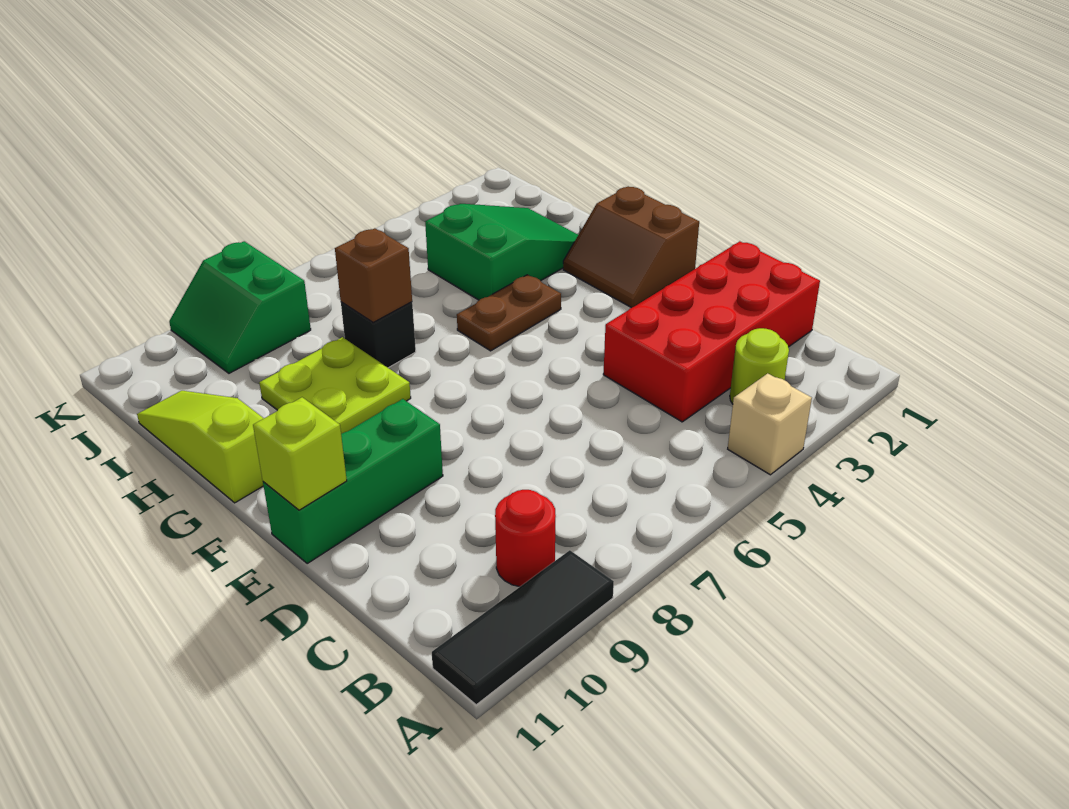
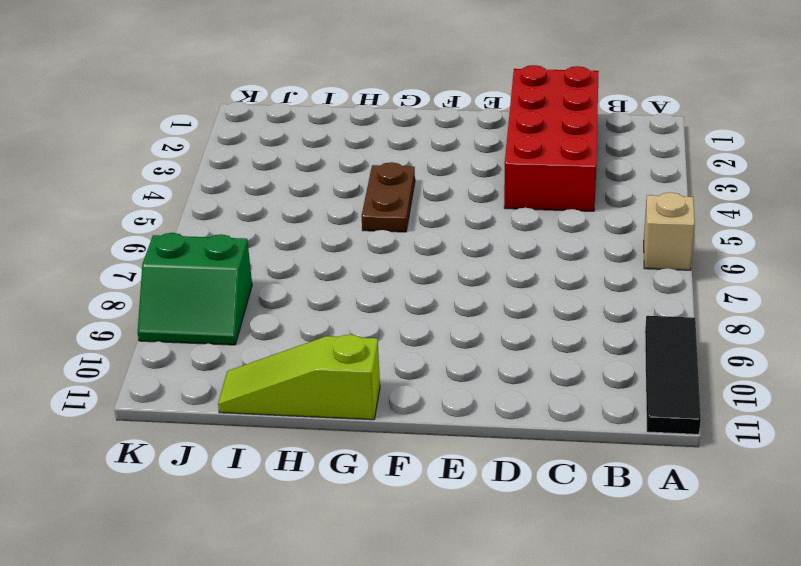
tan brick A6 level 1 -> tan brick A4 level 1
none -> lime round brick B3 level 1
none -> red round brick B9 level 1
none -> green brick E9:E11 level 1

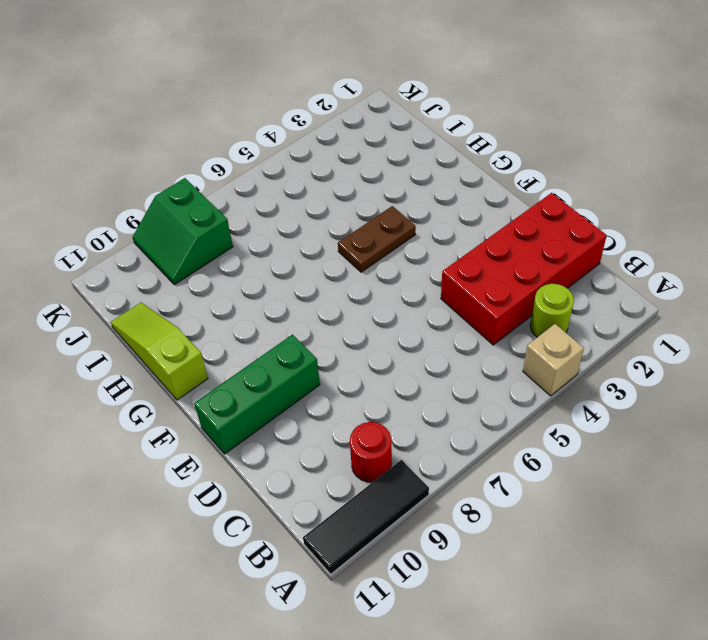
none -> brown slope F1:G2 level 1 top 1
none -> lime plate G8:H9 level 1
none -> green slope H2:I4 level 1 top 4

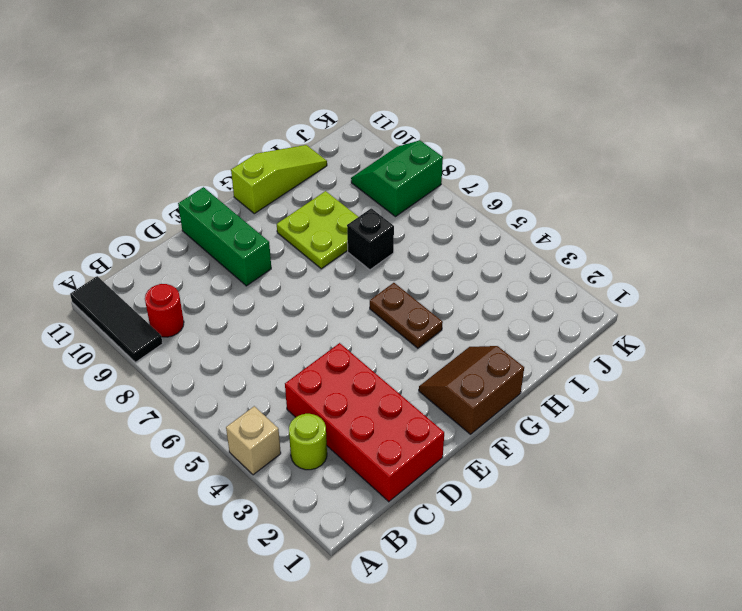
none -> green slope H2:I4 level 1 top 4
none -> lime brick E11 level 2
none -> brown brick H7 level 2

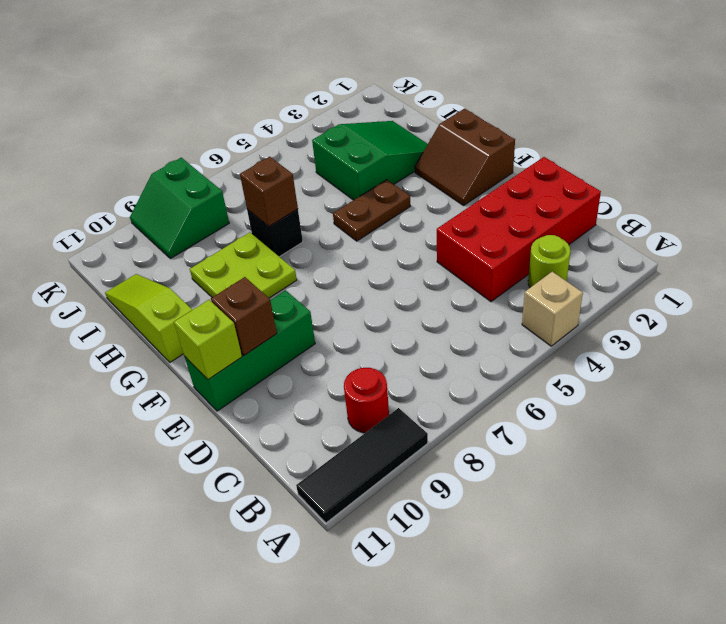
brown brick E10 level 2 -> none

